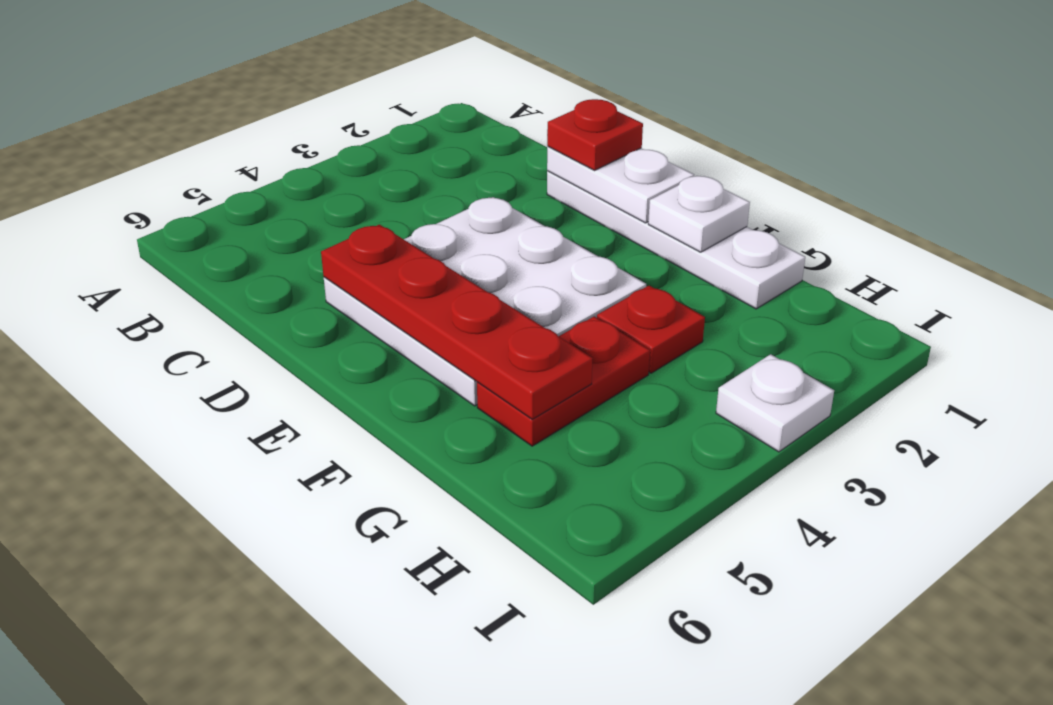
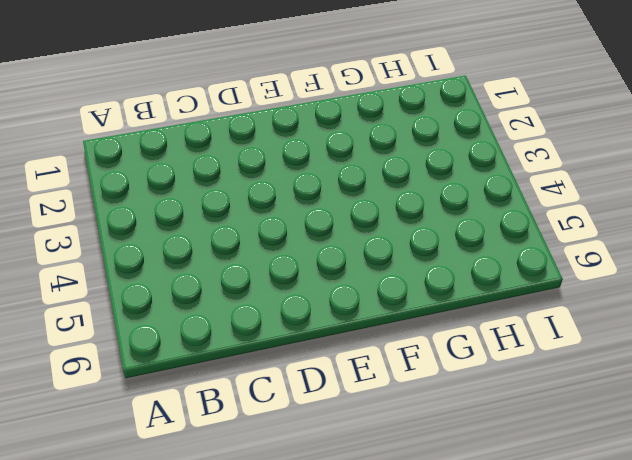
none -> white plate D1:G1 level 1
none -> white plate D3:F5 level 1

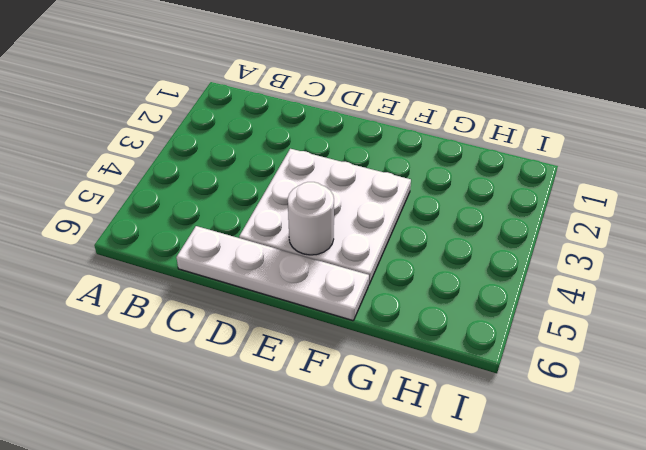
white plate C6:F6 level 1 -> white plate D1:G1 level 1
white round brick E5 level 2 -> red plate D5:G5 level 2
none -> red plate G3 level 1
none -> red plate G4:G5 level 1

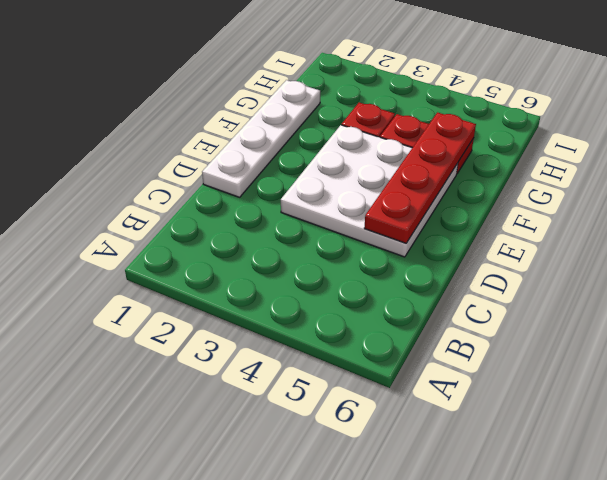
none -> white plate I3 level 1
none -> white plate D1:E1 level 2

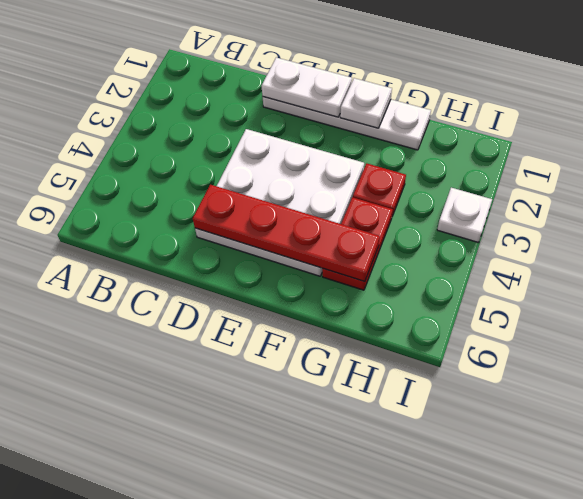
none -> red plate D1 level 3

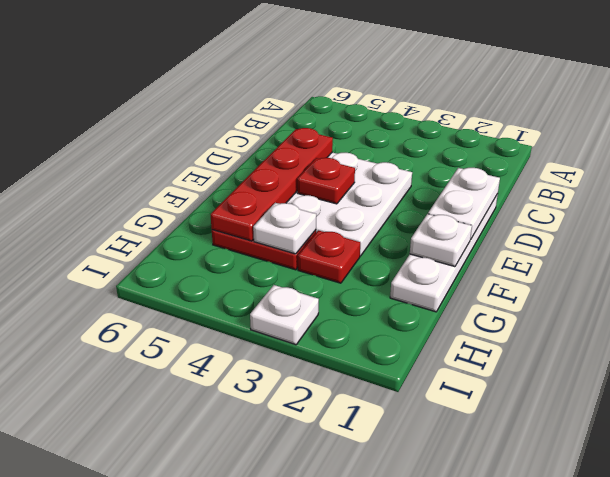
red plate E4 level 2 -> red plate D1 level 3
white plate G4 level 2 -> none

